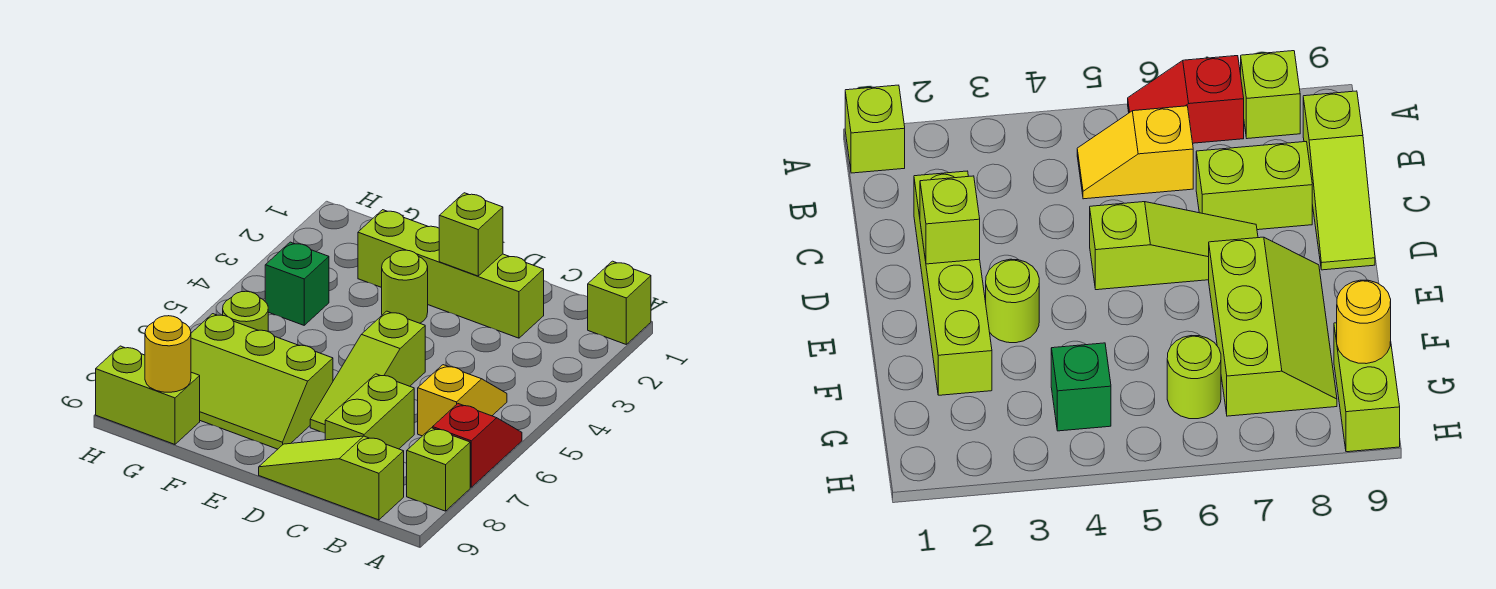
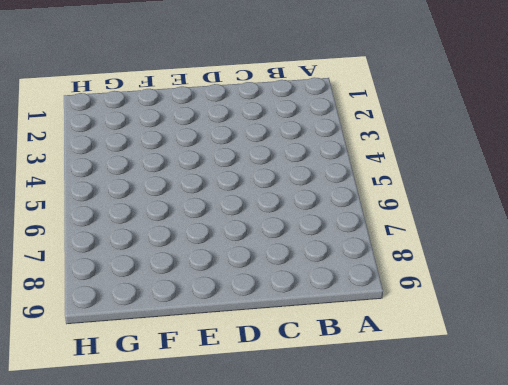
none -> lime brick A1 level 1
none -> red slope A6:A7 level 1 top 7
none -> lime brick A8 level 1

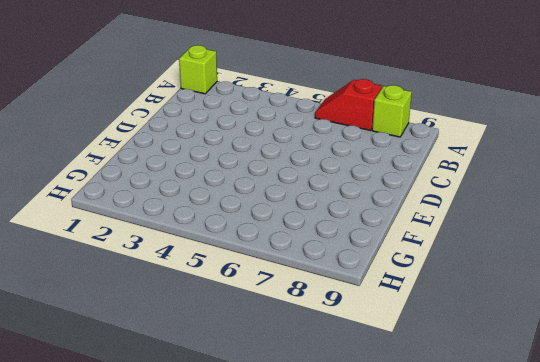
none -> yellow slope B5:B6 level 1 top 6
none -> lime slope B9:D9 level 1 top B
none -> lime brick C2:F2 level 1

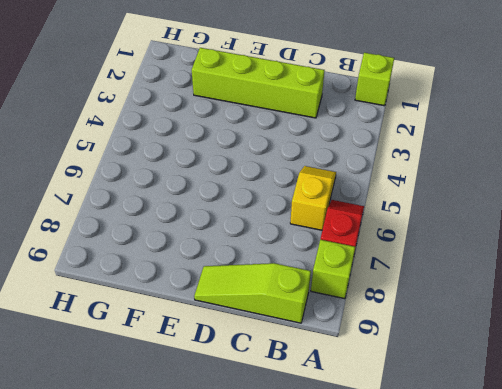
none -> lime brick C7:C8 level 1
none -> lime slope D5:D7 level 1 top 5
none -> lime round brick E3 level 1

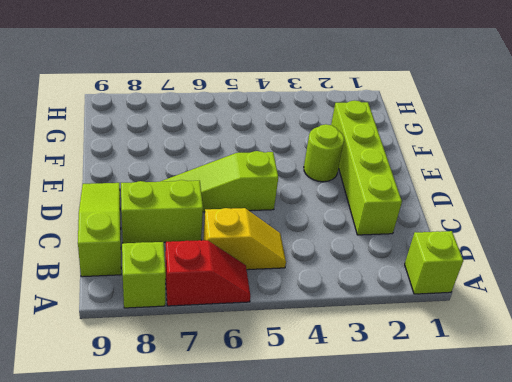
none -> lime slope E7:G8 level 1 top 7
none -> green brick G4 level 1
none -> lime round brick G6 level 1

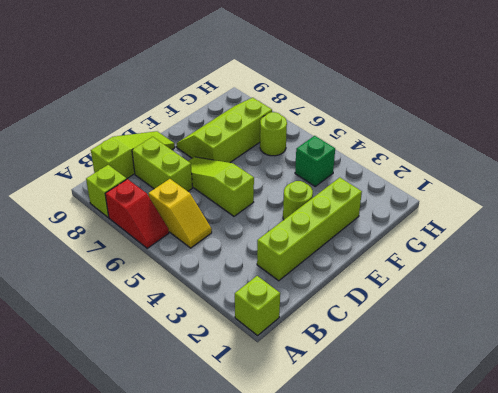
none -> lime brick G9:H9 level 1
none -> lime brick D2 level 2
none -> yellow round brick G9 level 2

